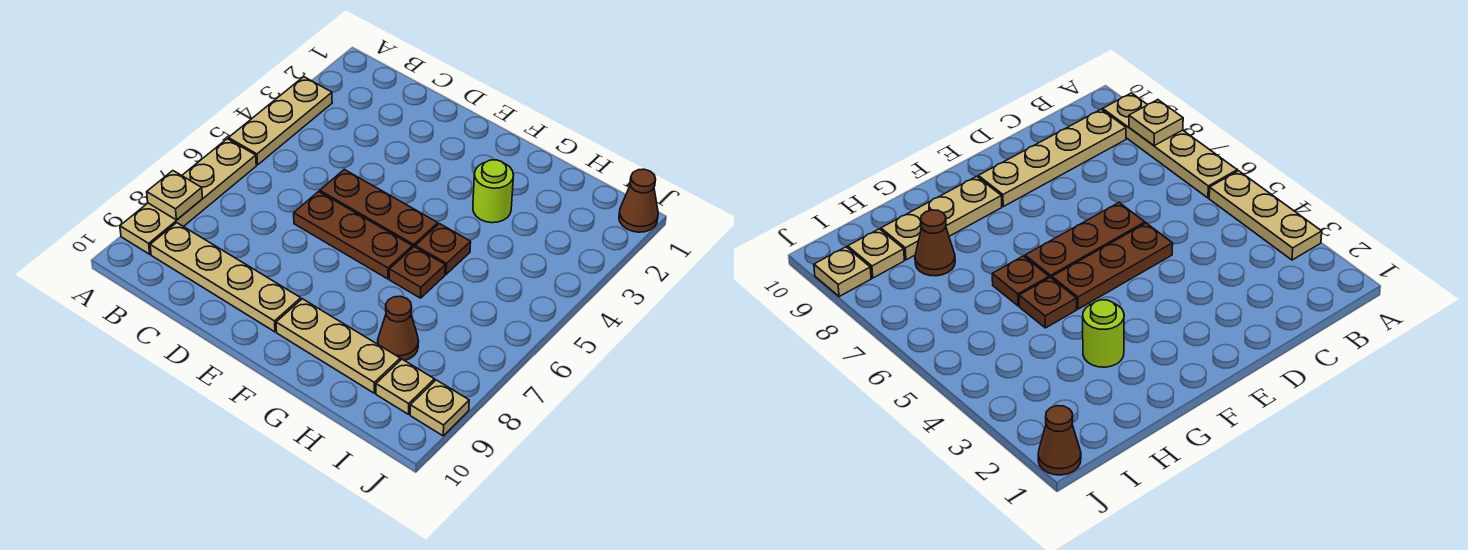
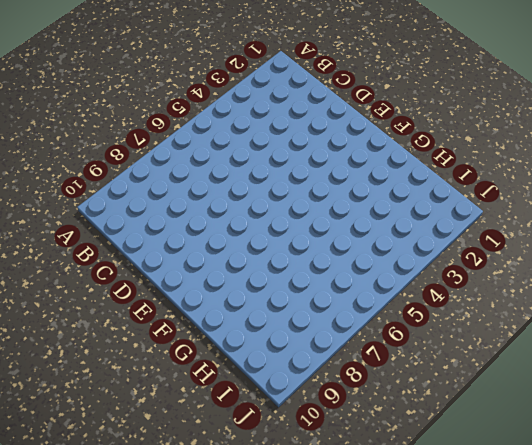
none -> tan plate A3:A5 level 1
none -> tan plate A6:A9 level 1
none -> tan plate B9:E9 level 1

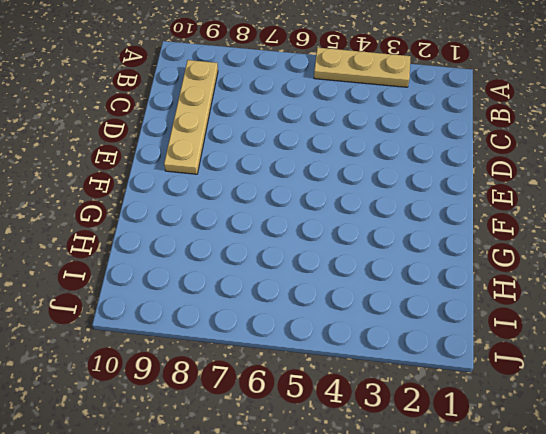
none -> tan plate A6:A9 level 1
none -> brown plate D5:F5 level 1
none -> brown plate D6:F6 level 1

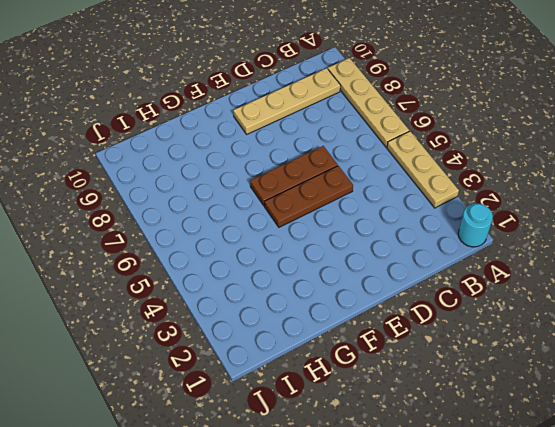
cyan round brick A1 level 1 -> none
none -> tan plate F9:H9 level 1
none -> lime round brick G3 level 1
none -> brown plate G5 level 1

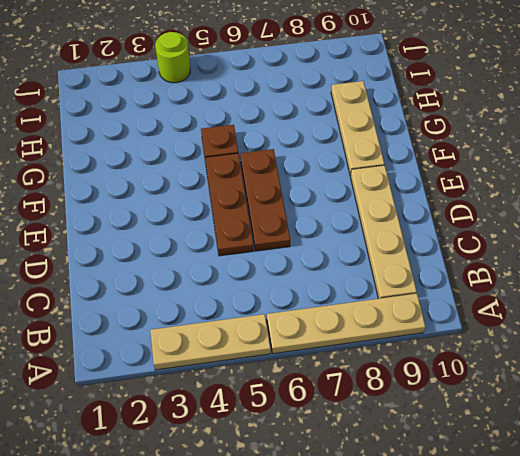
lime round brick J4 level 1 -> lime round brick G3 level 1
none -> brown plate G6 level 1
none -> brown cone H8 level 1
none -> tan plate I9 level 1

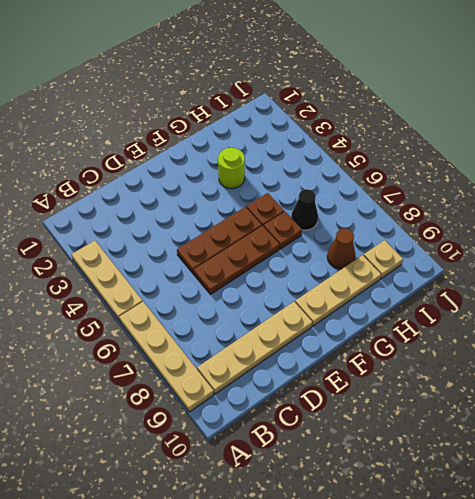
black cone H6 level 1 -> none
none -> brown cone J1 level 1
none -> tan plate J9 level 1
none -> tan plate A8 level 2

